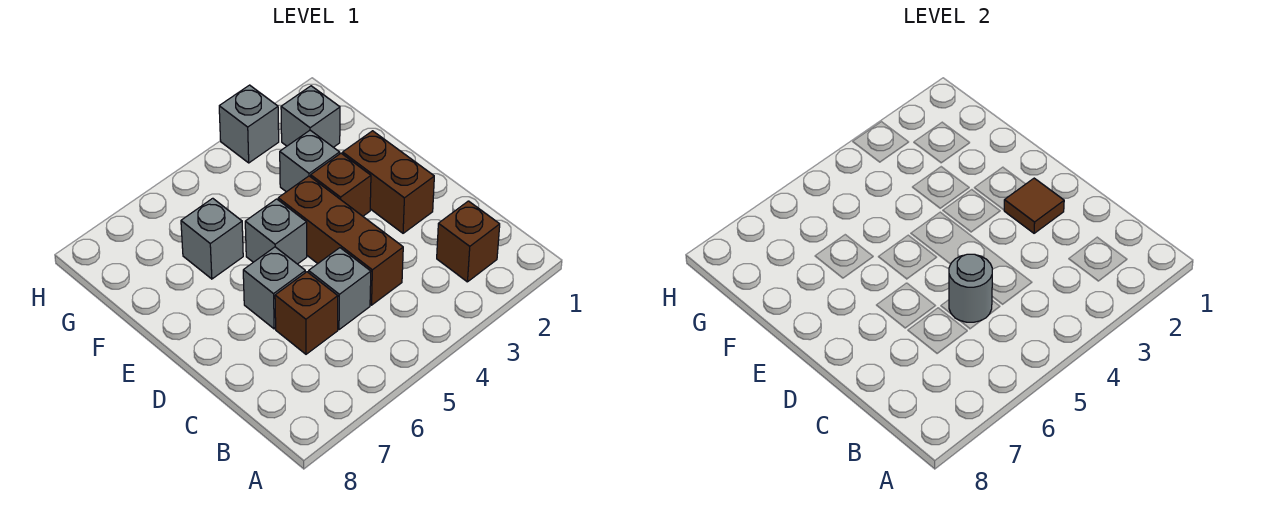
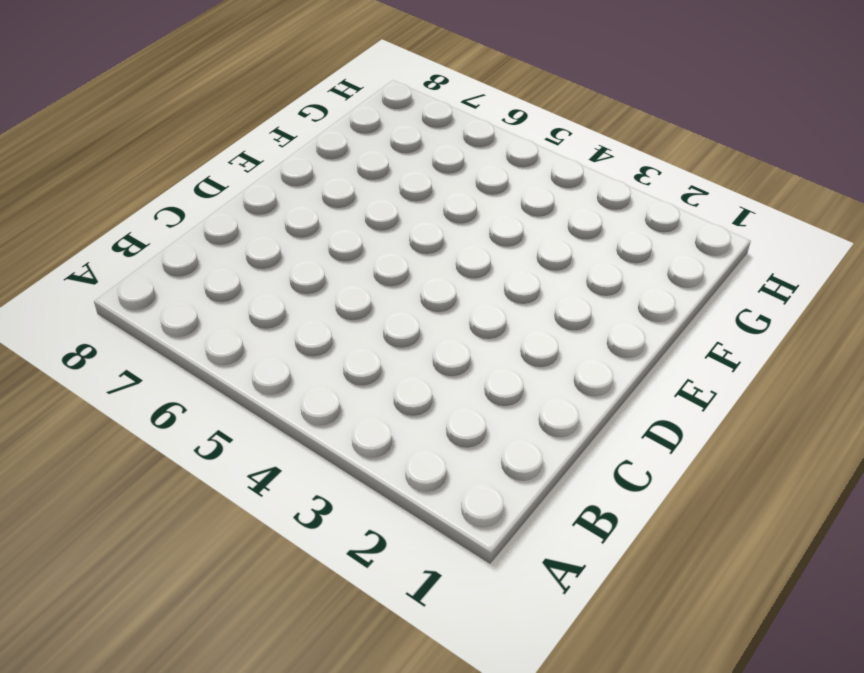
none -> brown brick B2 level 1
none -> brown brick C4:E4 level 1
none -> grey brick C5 level 1

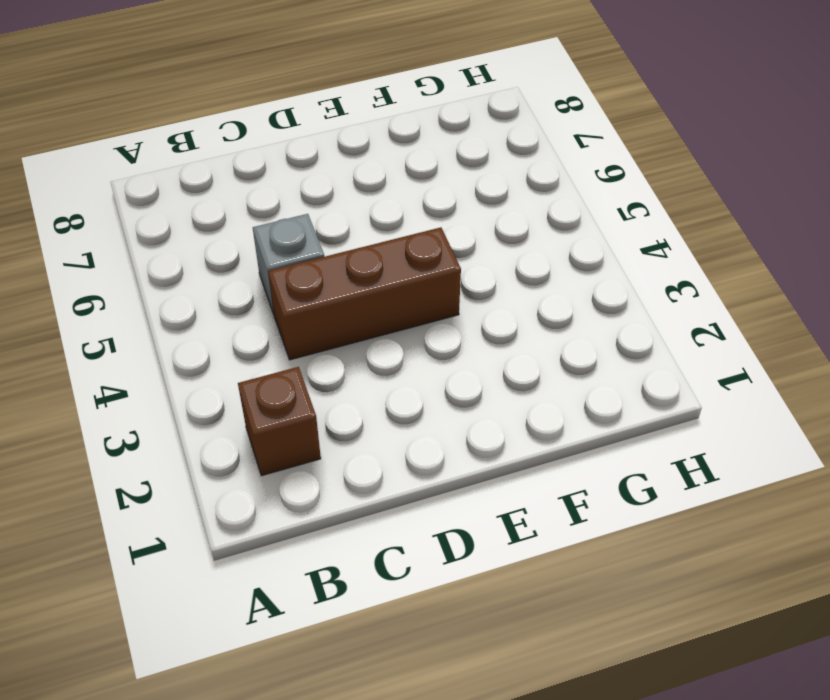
none -> brown brick C6 level 1
none -> brown brick D2:E2 level 1
none -> grey brick D6 level 1

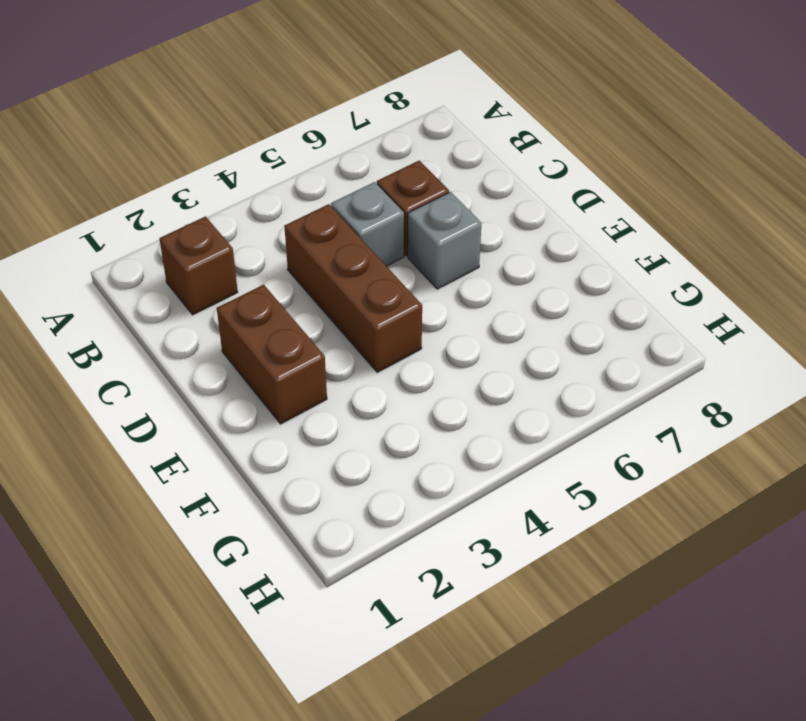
none -> brown brick E3 level 1
none -> grey brick E5 level 1
none -> grey brick F3 level 1

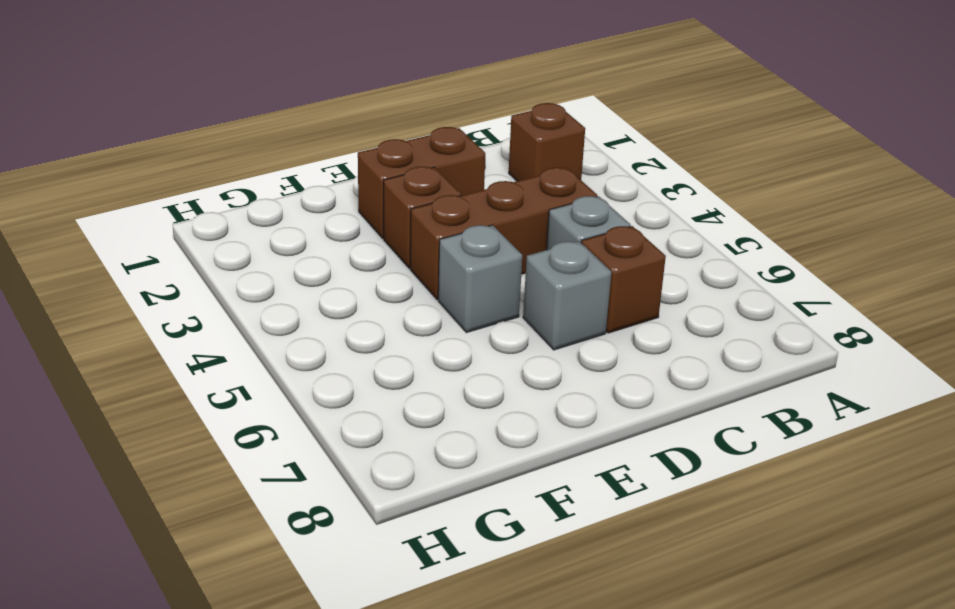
none -> grey brick F3 level 1
none -> grey brick F6 level 1
none -> grey brick G2 level 1

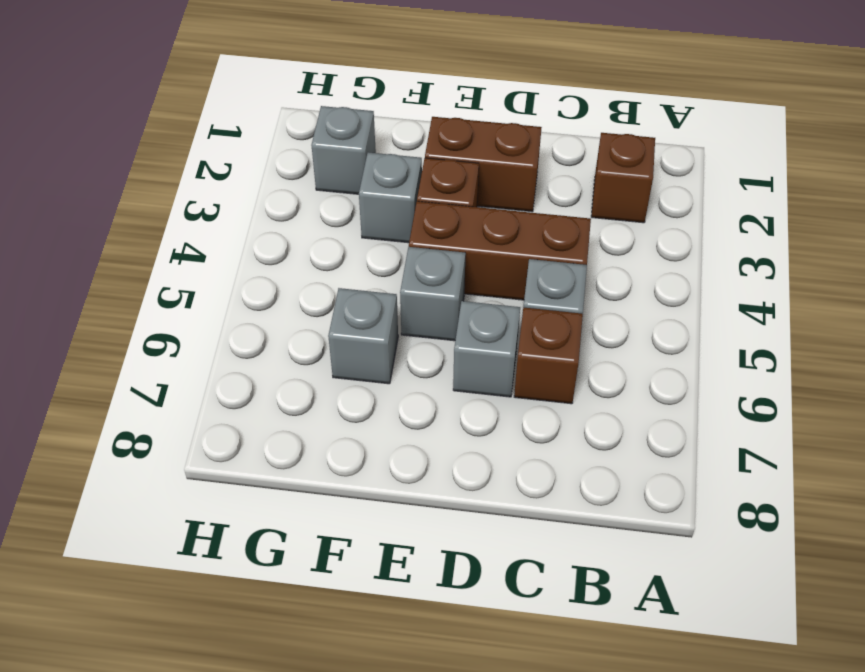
none -> grey brick H3 level 1
none -> grey round brick C5 level 2
none -> brown tile D2 level 2

